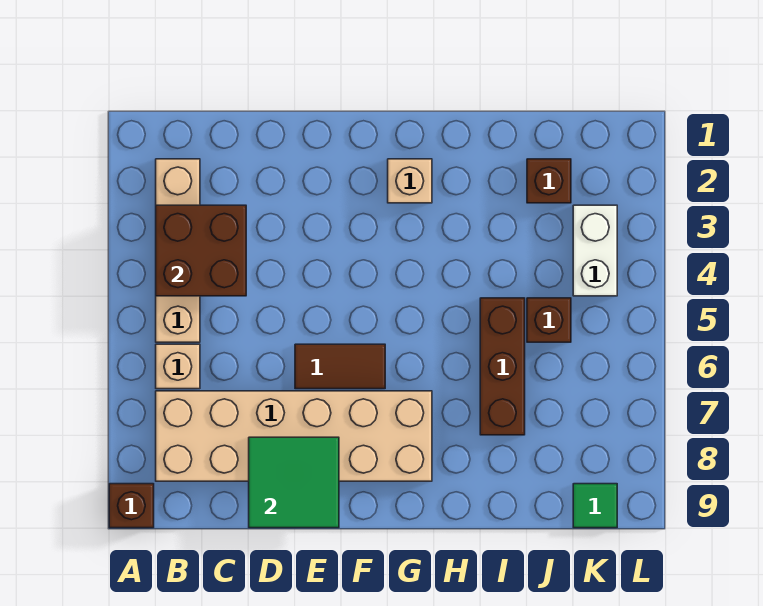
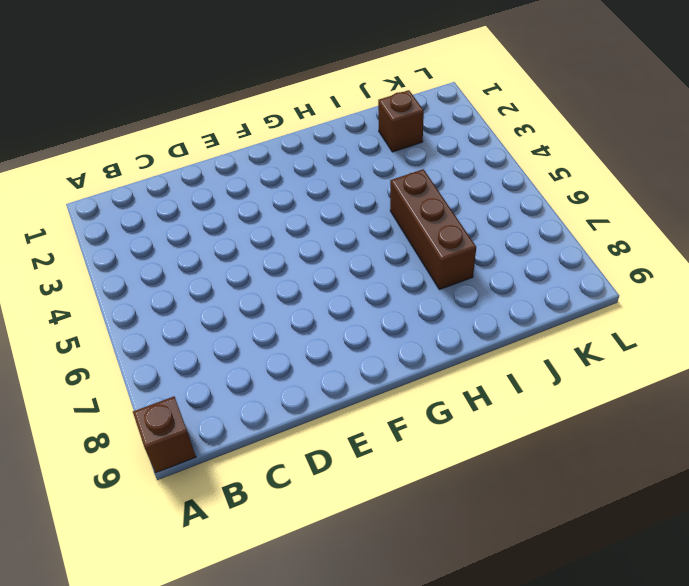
none -> tan brick B2:B5 level 1
none -> tan brick B6 level 1
none -> tan brick B7:G8 level 1

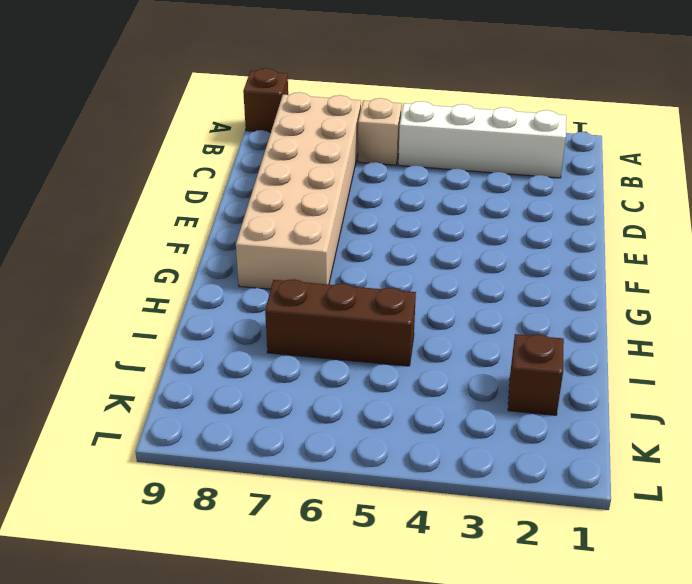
white brick B2:B5 level 1 -> tan brick B2:B5 level 1
none -> brown tile E6:F6 level 1
none -> tan brick G2 level 1
none -> brown brick J5 level 1

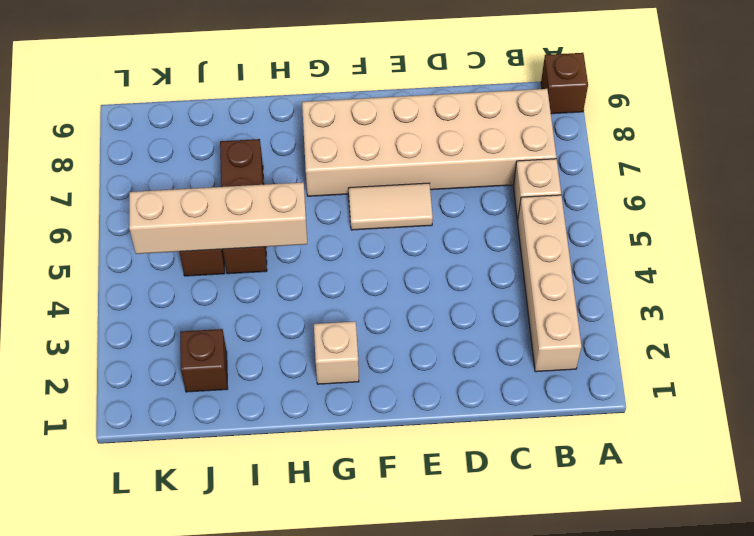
tan tile E6:F6 level 1 -> brown tile E6:F6 level 1
tan brick H5:K5 level 2 -> none
none -> white brick K3:K4 level 1
none -> green tile K9 level 1
none -> brown brick B3:C4 level 2

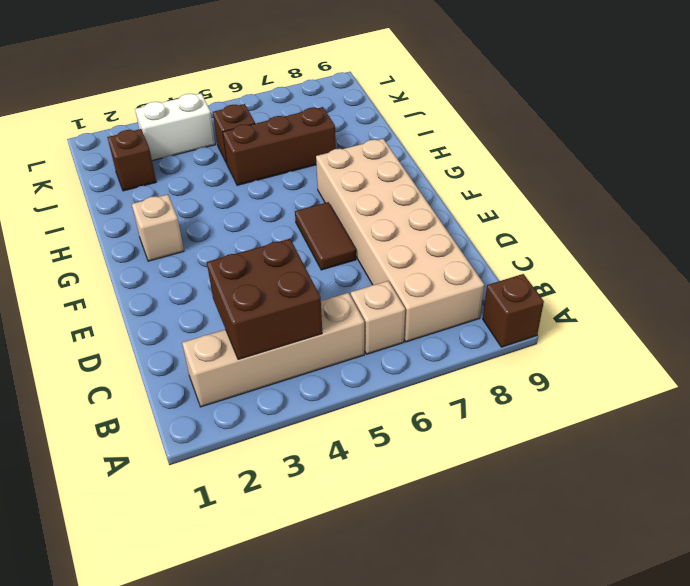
none -> green tile K9 level 1
none -> green tile D8:E9 level 2

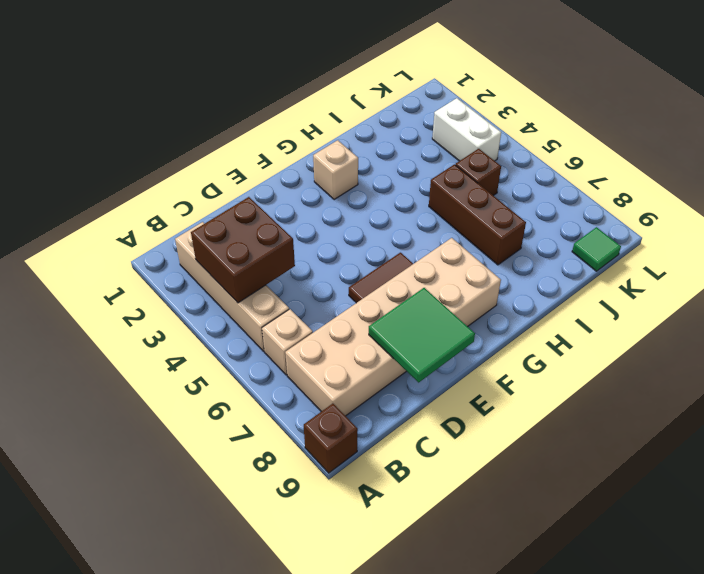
none -> brown brick J2 level 1

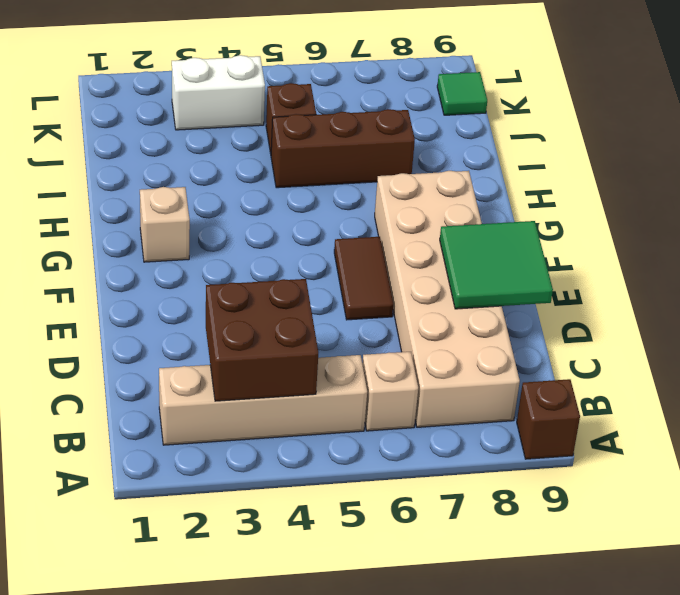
none -> brown brick J2 level 1

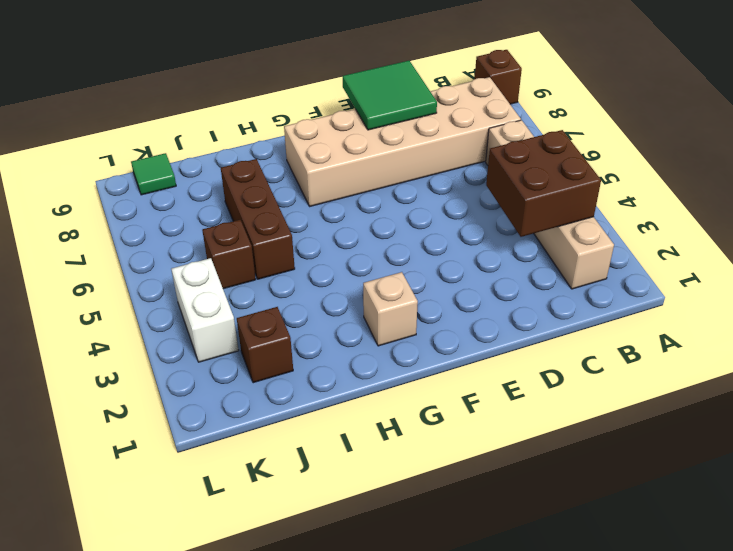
none -> brown tile E6:F6 level 1

